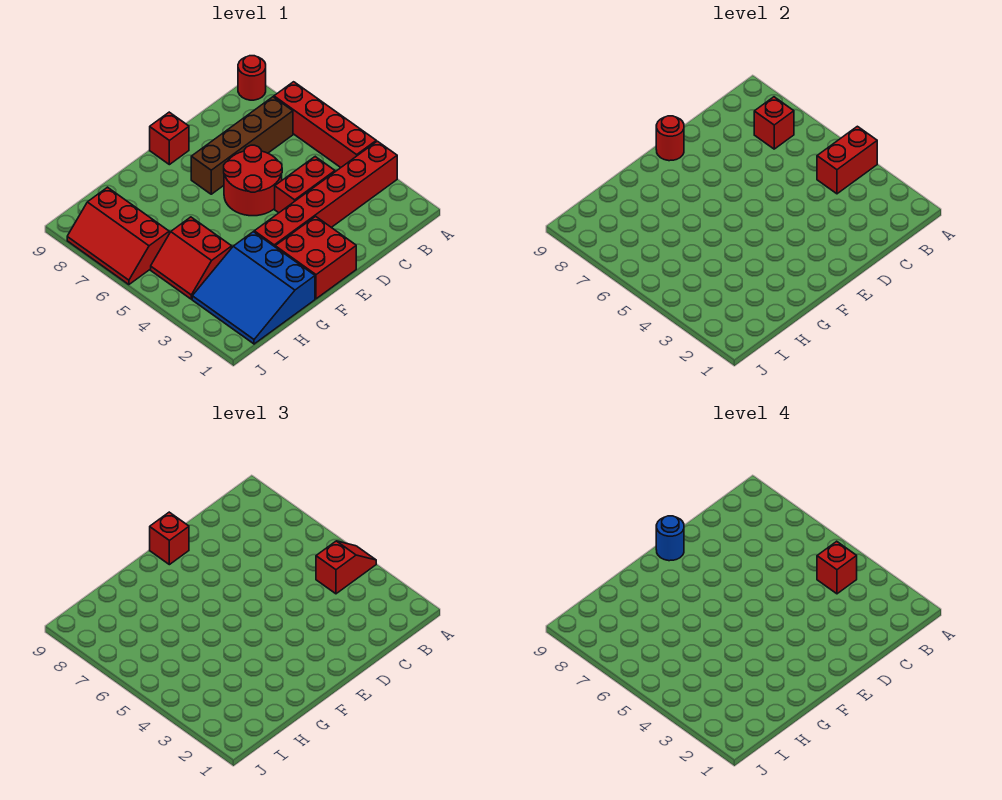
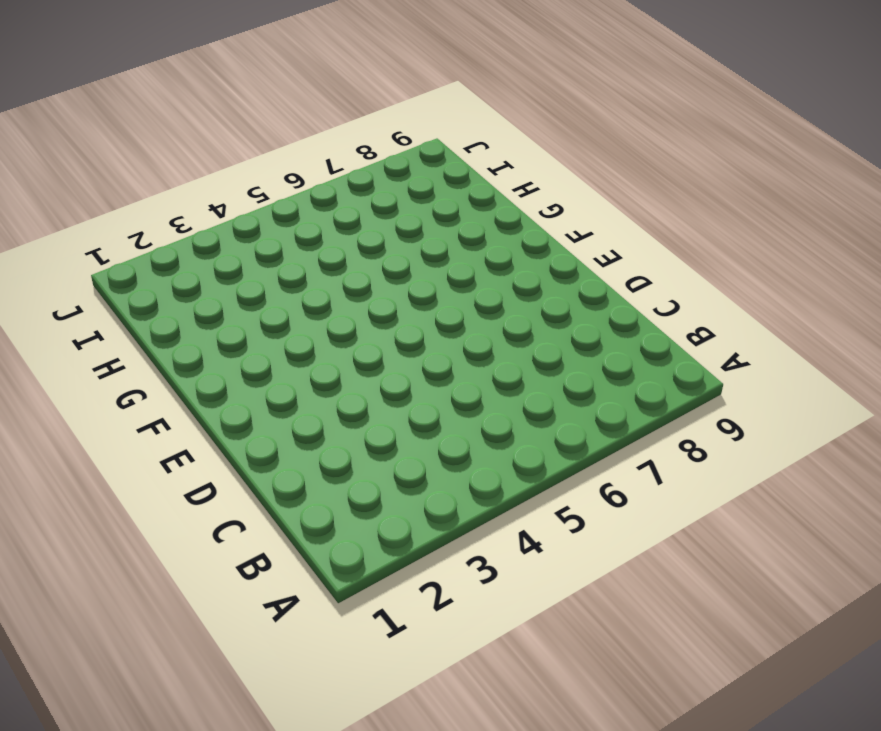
none -> red brick A3:F3 level 1
none -> red brick A4:A7 level 1
none -> red round brick A9 level 1

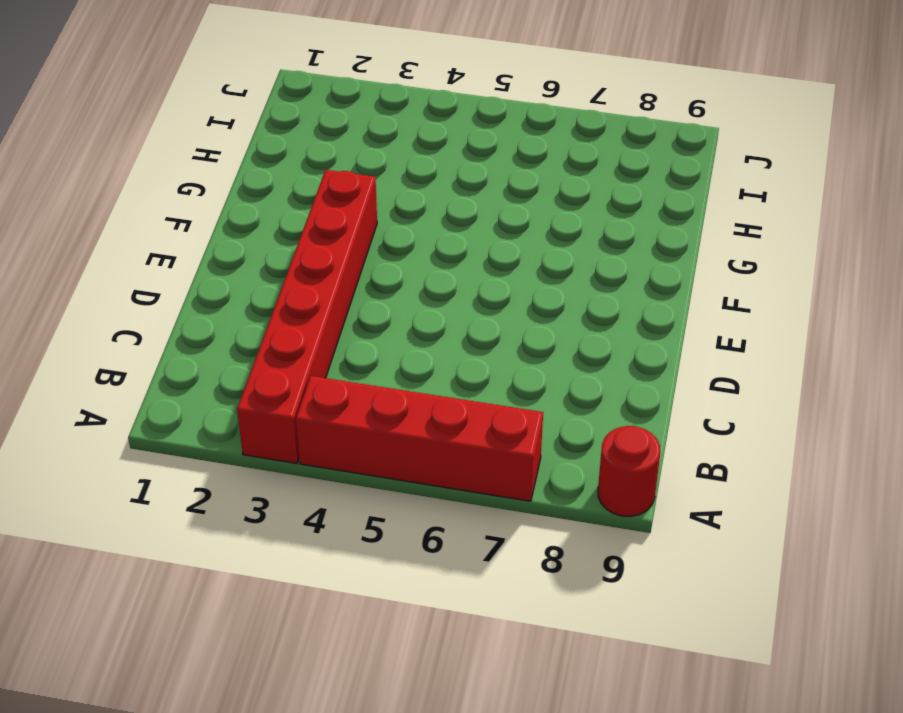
none -> brown brick B7:E7 level 1
none -> red brick C4:D4 level 1
none -> red round brick D5:E6 level 1

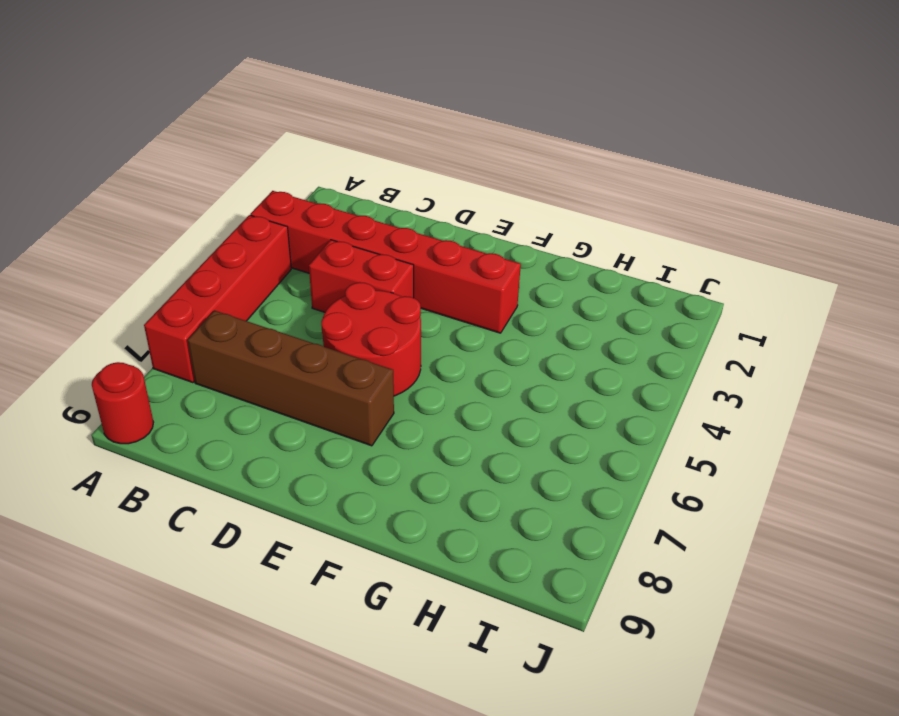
none -> red brick E1:F2 level 1
none -> red brick E9 level 1
none -> blue slope G1:I3 level 1 top G

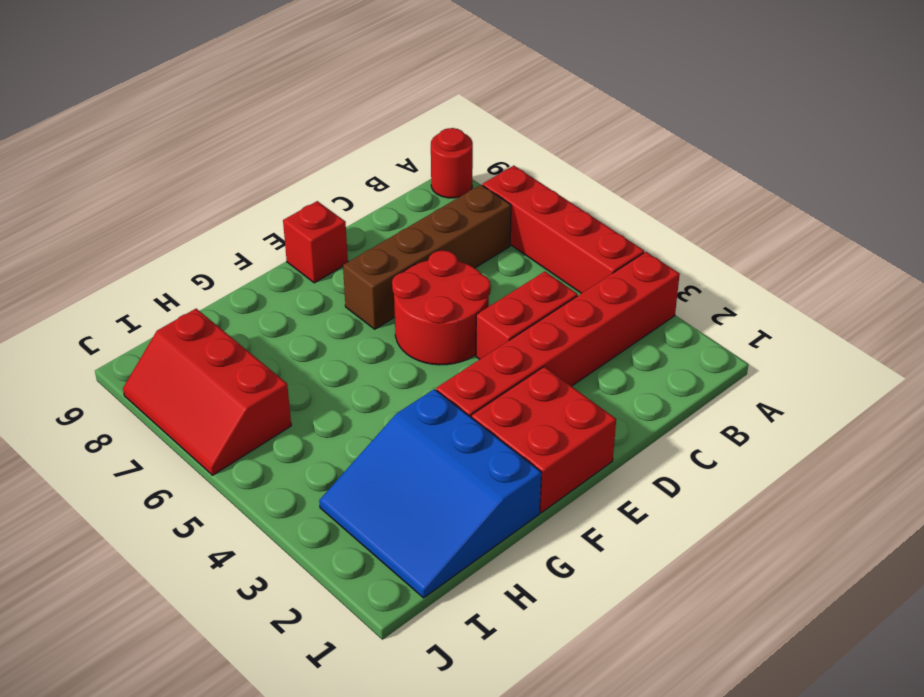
none -> red slope H4:I5 level 1 top H
none -> red brick A4:B4 level 2
none -> red brick B7 level 2

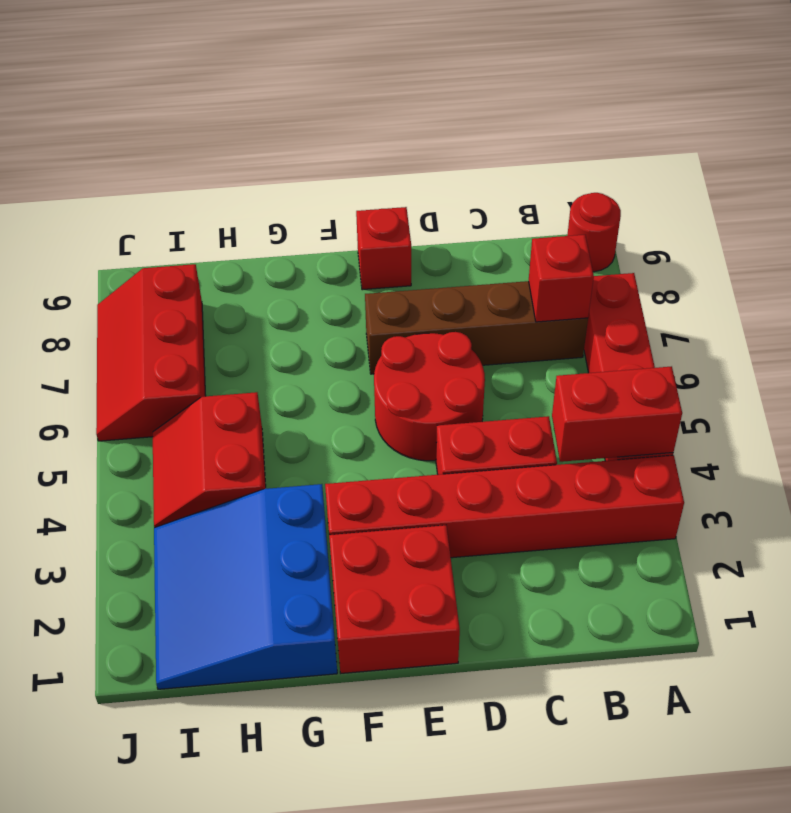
none -> red round brick E9 level 2
none -> red slope A4:B4 level 3 top B
none -> red brick E9 level 3

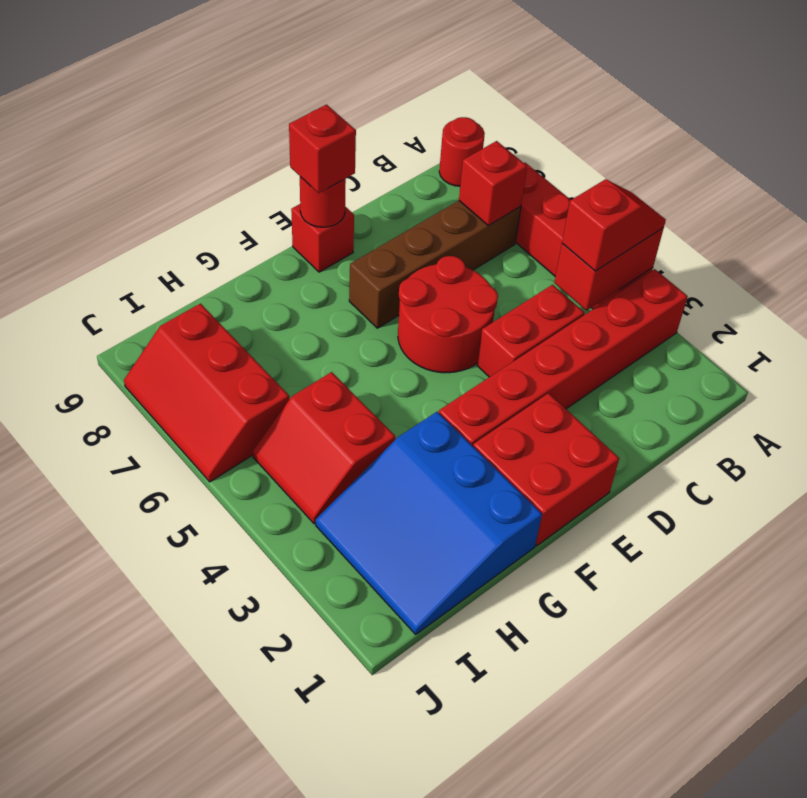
none -> red brick B4 level 4
none -> blue round brick E9 level 4

